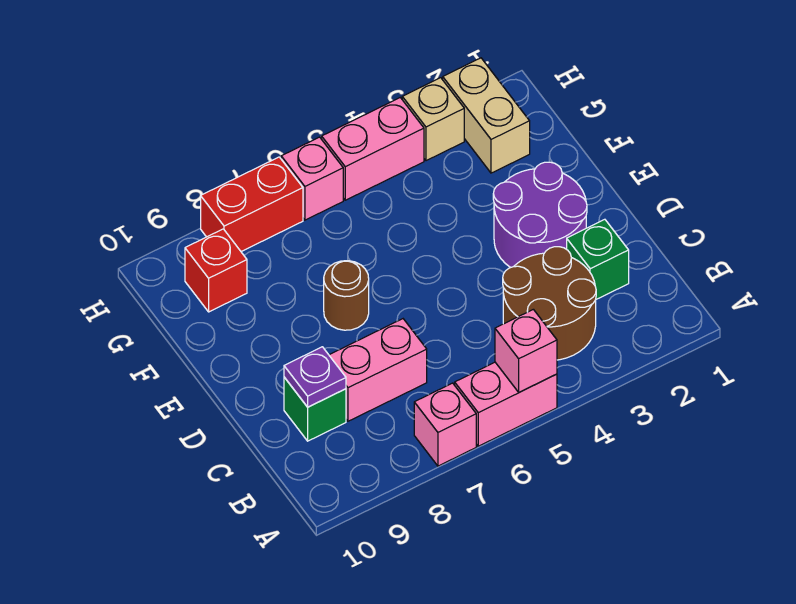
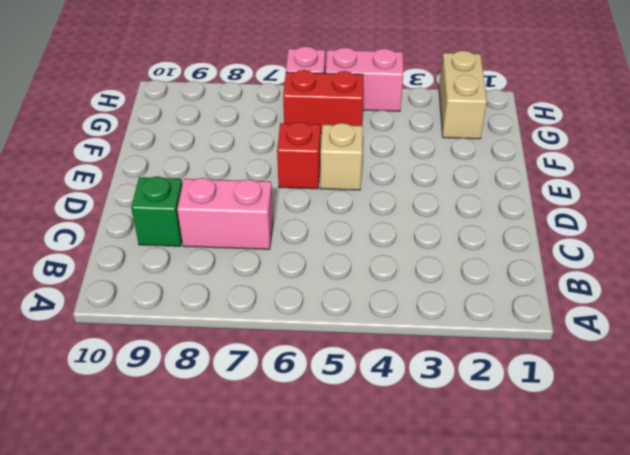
tan brick E5 level 1 -> tan brick H3 level 1
red brick E6 level 1 -> red brick G9 level 1
red brick G5:G6 level 1 -> red brick H7:H8 level 1
none -> pink brick A5:A6 level 1
none -> pink brick A7 level 1
none -> brown round brick B3:C4 level 1

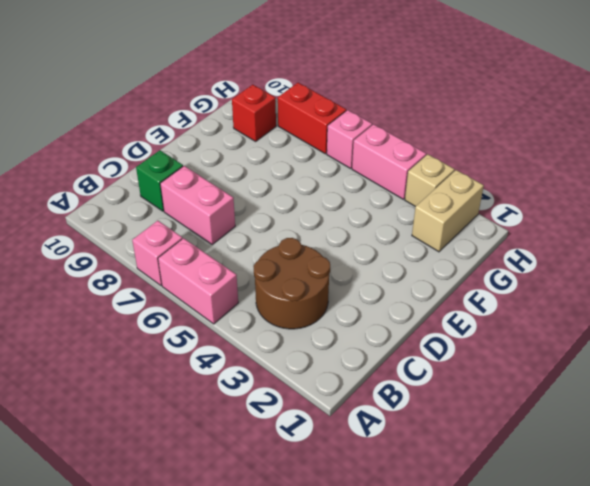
none -> green brick C2 level 1
none -> purple round brick D2:E3 level 1
none -> brown round brick E7 level 1

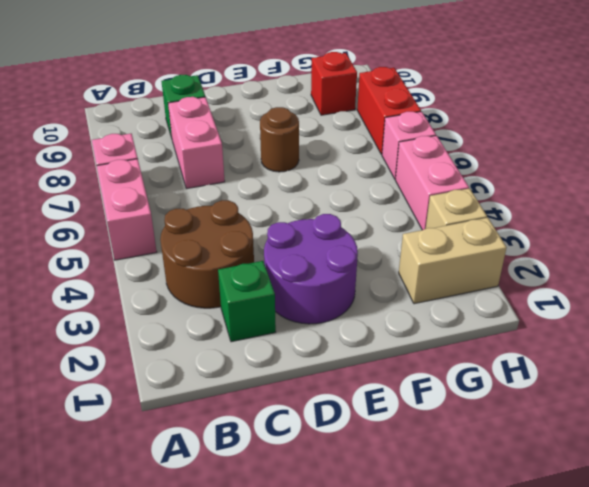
none -> pink brick A5 level 2
none -> purple plate C9 level 2

